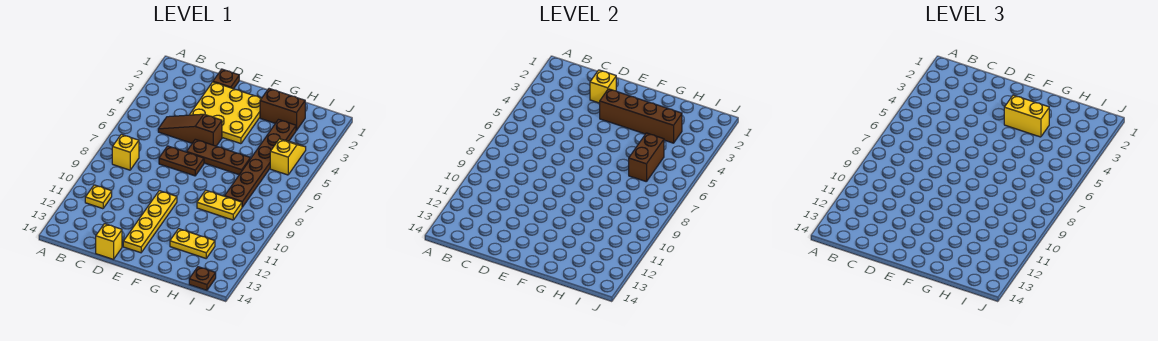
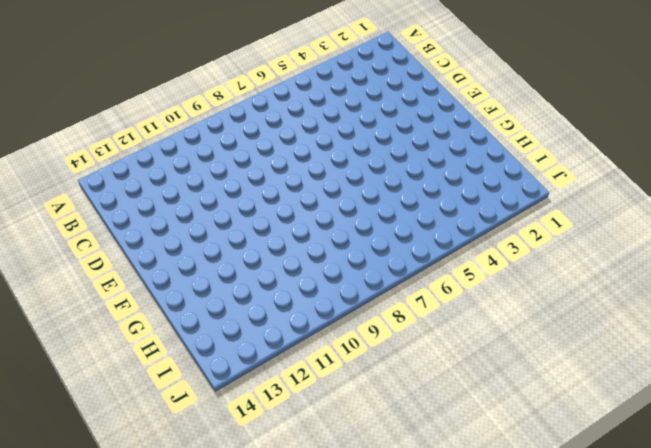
none -> yellow brick B8 level 1
none -> yellow plate B11 level 1
none -> brown slope C5:E5 level 1 top E

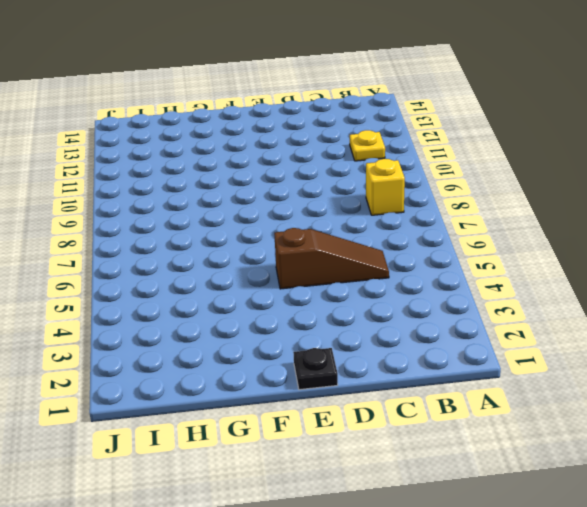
black plate E1 level 1 -> none
none -> brown plate D1 level 1
none -> yellow plate D2:F4 level 1
none -> brown plate D7:E7 level 1

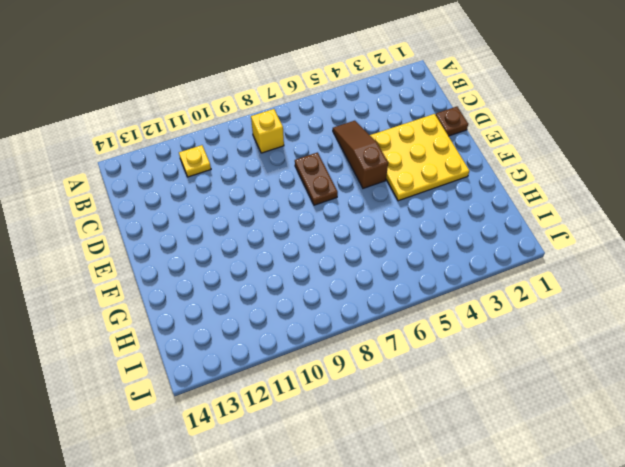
none -> yellow brick D14 level 1
none -> brown plate E6:G6 level 1
none -> yellow plate E10:E13 level 1

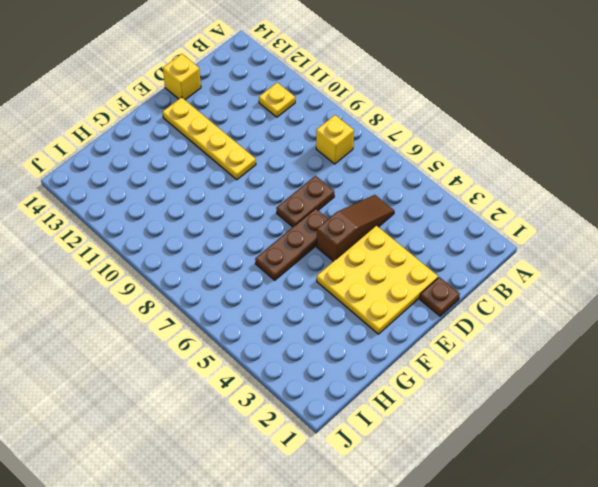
none -> brown brick G2:H2 level 1
none -> yellow plate G9:H9 level 1
none -> yellow plate G12:H12 level 1

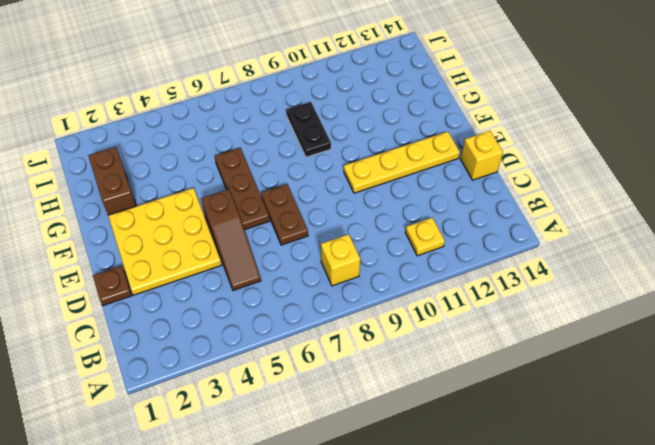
black plate G9:H9 level 1 -> yellow plate G9:H9 level 1
none -> yellow plate G12:H12 level 1
none -> brown plate H3:H8 level 1
none -> yellow slope I4:I5 level 1 top 5

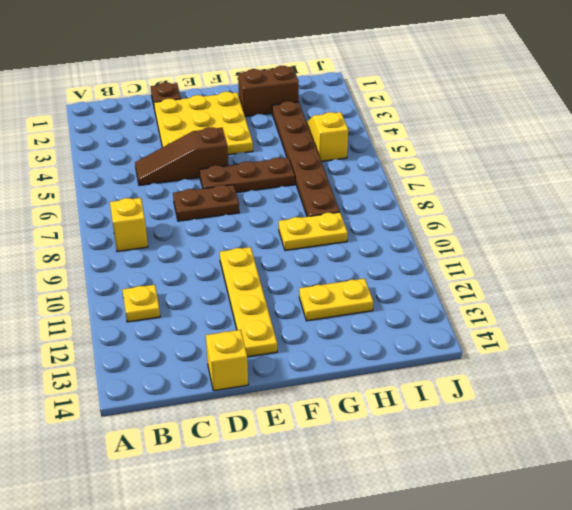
none -> brown plate I14 level 1
none -> yellow brick D2 level 2
none -> brown brick E3:H3 level 2

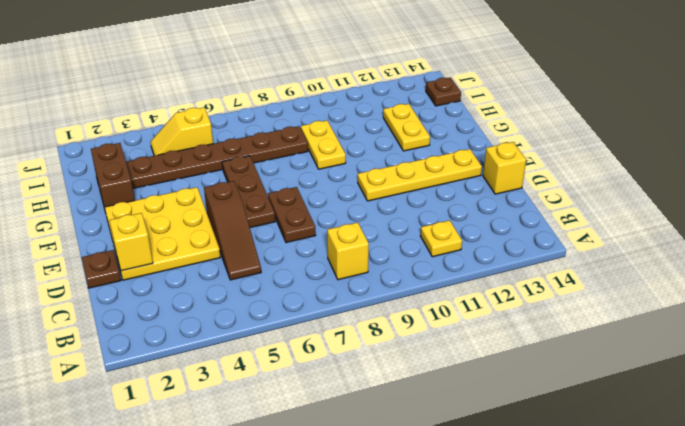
none -> brown brick E3:H3 level 2
none -> brown brick H5:H6 level 2
none -> yellow brick F3:G3 level 3

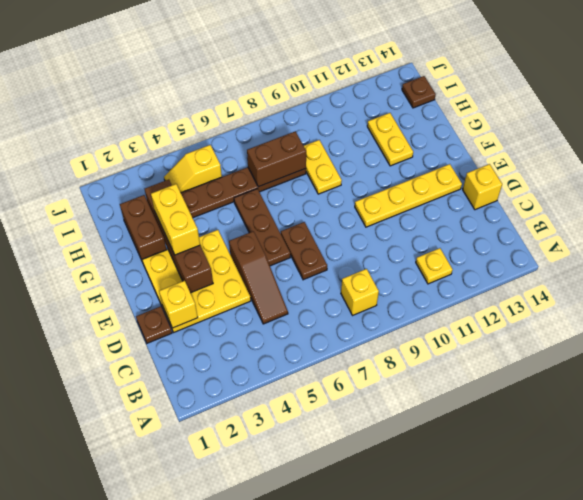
brown brick H7:H8 level 2 -> brown brick H5:H6 level 2

